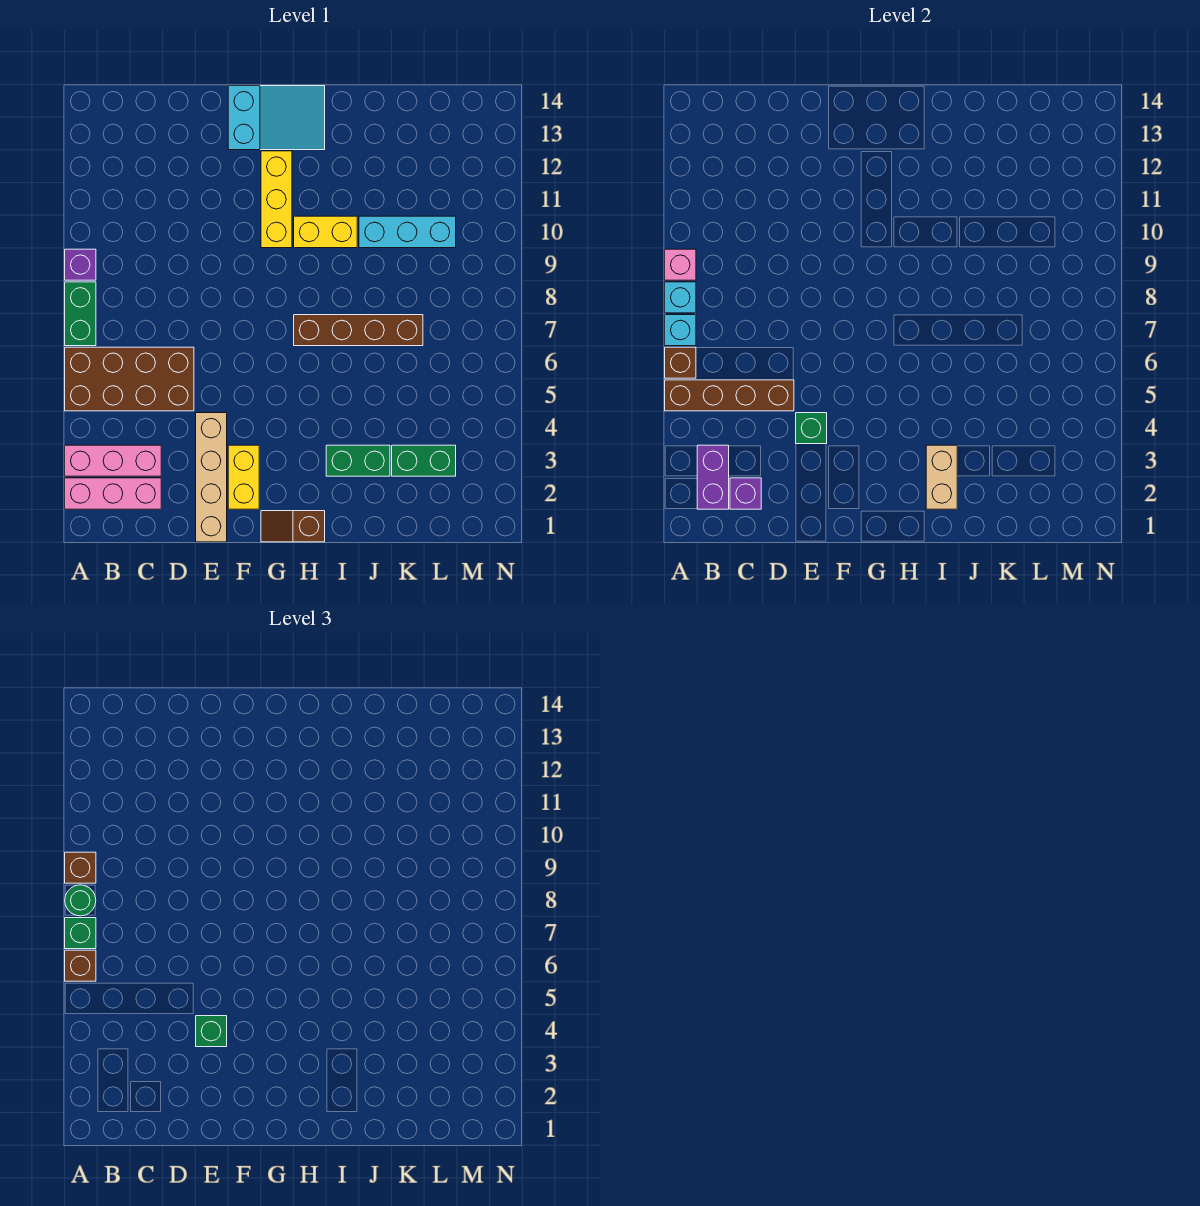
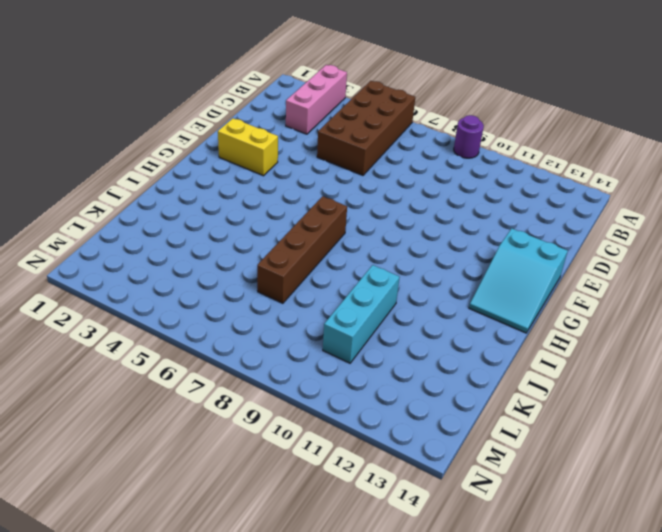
purple round brick A9 level 1 -> purple brick A9 level 1
none -> pink brick A2:C2 level 1
none -> green brick A7:A8 level 1
none -> tan brick E1:E4 level 1

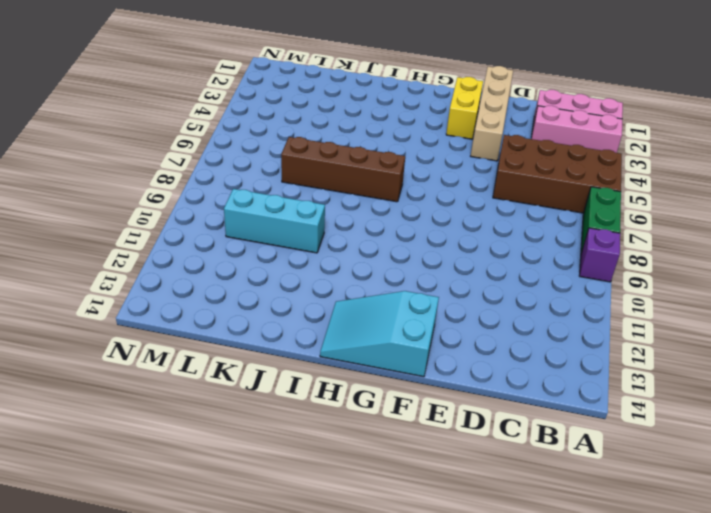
none -> brown slope G1:H1 level 1 top H
none -> yellow brick G10:G12 level 1
none -> yellow brick H10:I10 level 1

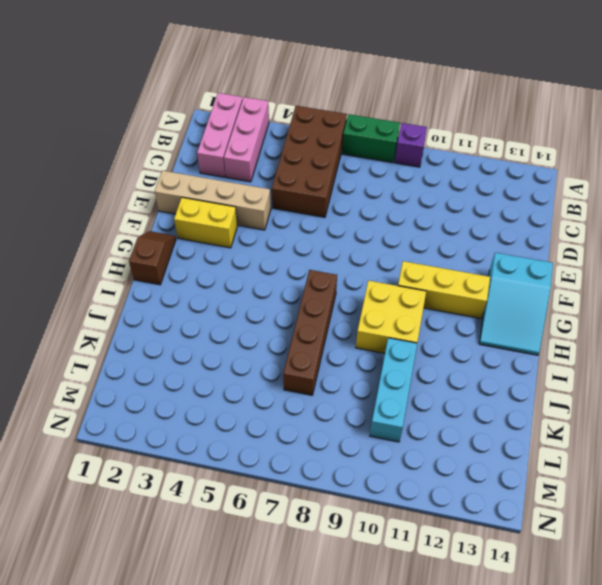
yellow brick H9:I10 level 1 -> yellow brick H10:I10 level 1
none -> green brick I3:J3 level 1
none -> green brick K3:L3 level 1
none -> brown brick A5:D5 level 2

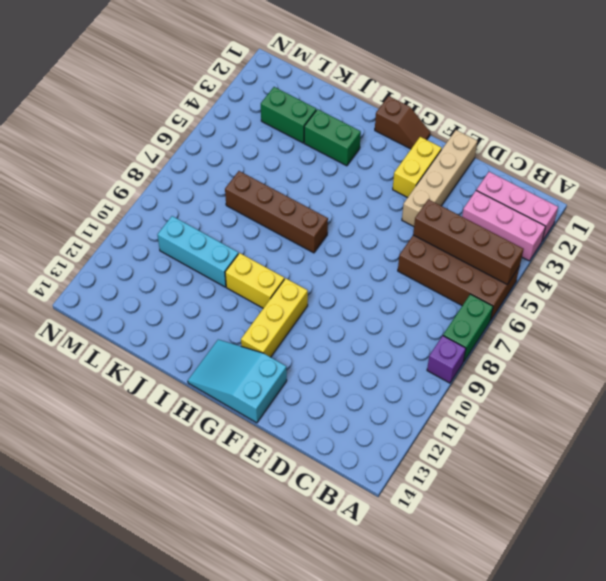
none -> brown brick A6 level 2
none -> cyan brick A7 level 2
none -> cyan brick A8 level 2

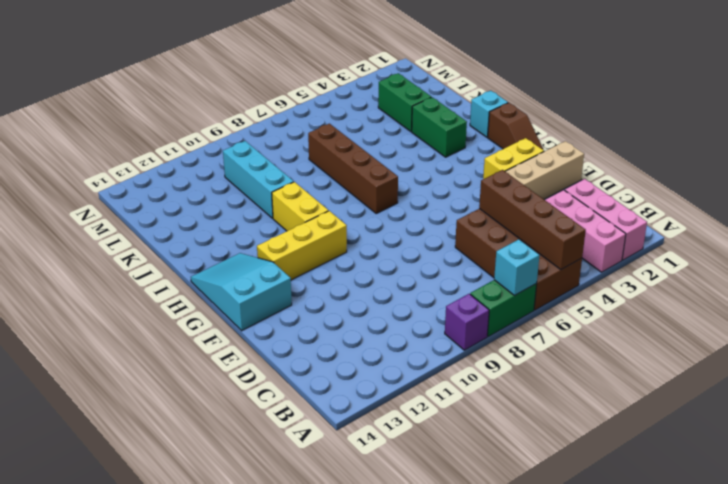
cyan brick I1 level 1 -> cyan brick A8 level 2
none -> brown brick A6 level 2
none -> pink brick A9 level 2
none -> purple brick B2:B3 level 2

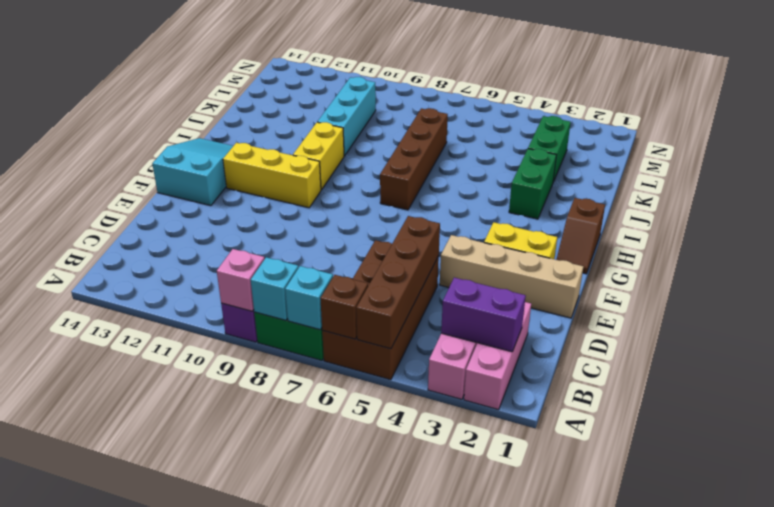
none -> purple brick C2 level 2
none -> green brick E4 level 2
none -> tan brick I2:I3 level 2

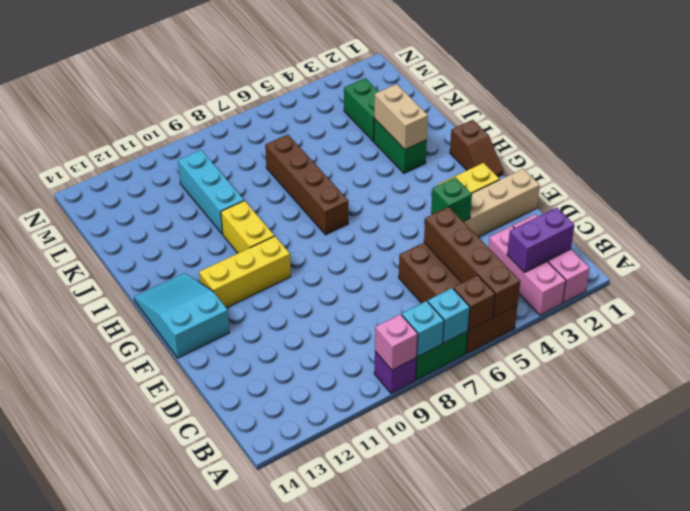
tan brick I3:J3 level 2 -> tan brick I2:I3 level 2
none -> purple brick C2 level 2
none -> brown brick A6 level 3
none -> green brick A7 level 3

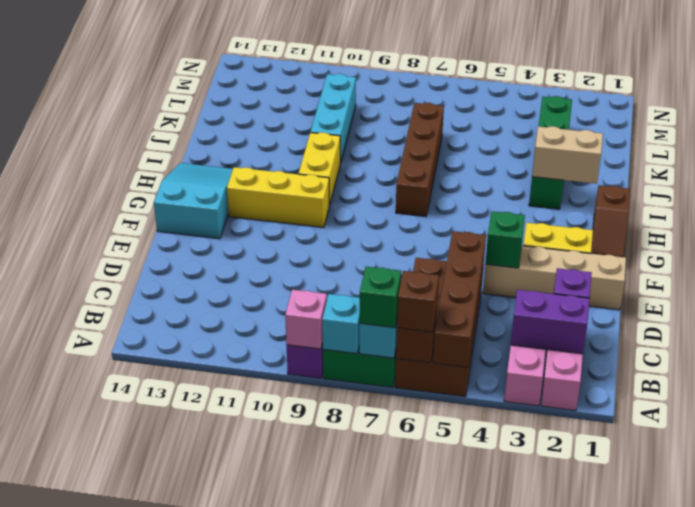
none -> green round brick A8 level 3
none -> brown brick A9 level 3
none -> green brick E4 level 3

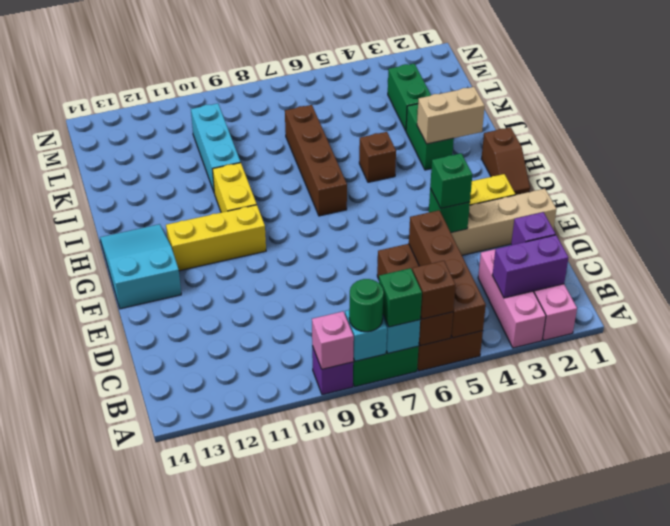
brown brick I5 level 1 -> brown brick A9 level 3

